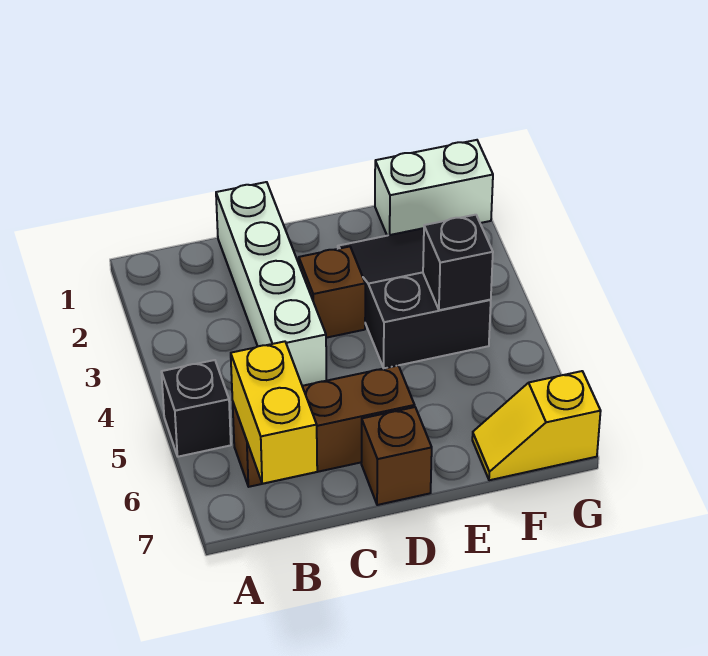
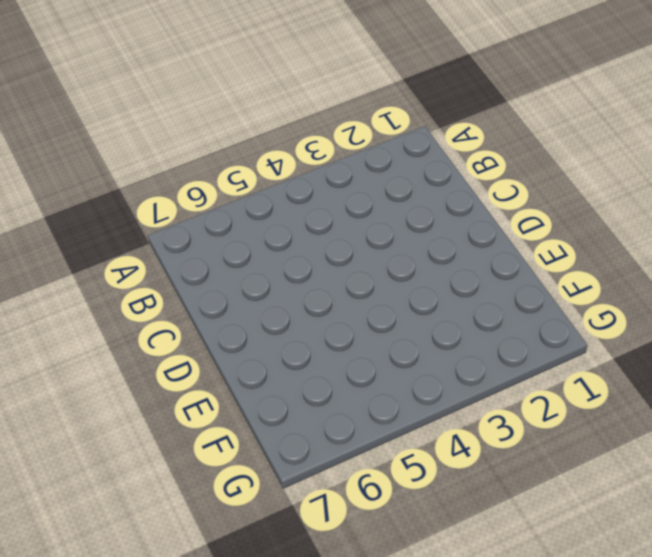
none -> black brick A5 level 1
none -> brown brick B6:D6 level 1

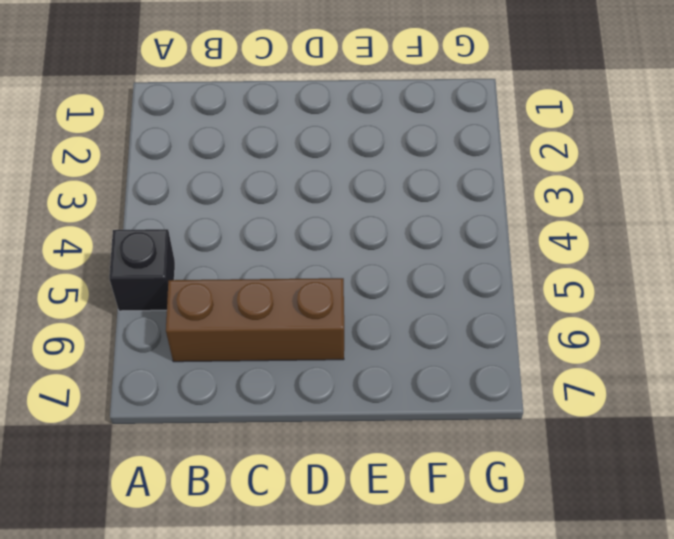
none -> white brick C1:C4 level 1
none -> brown brick D3 level 1

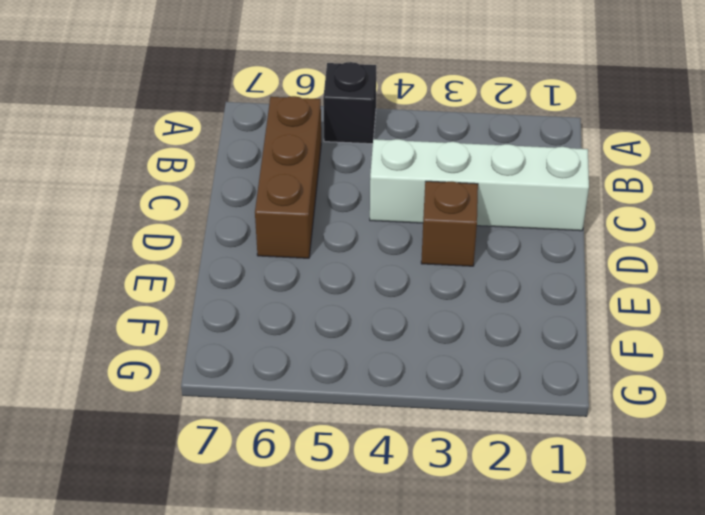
none -> brown brick D7 level 1
none -> black slope E2:F4 level 1 top 4

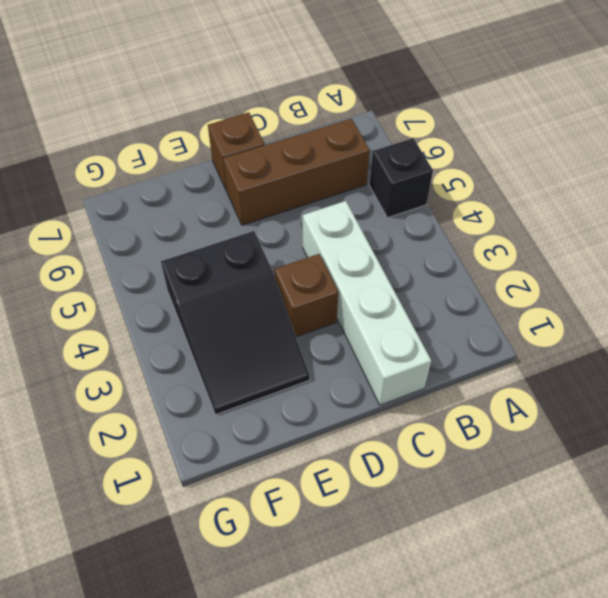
none -> white brick F1:G1 level 1
none -> yellow slope F7:G7 level 1 top G

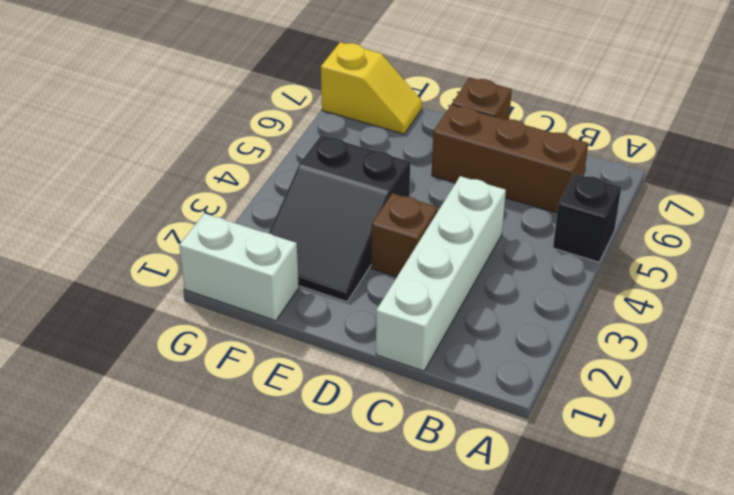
none -> yellow brick B6:B7 level 2
none -> black brick F4 level 2

